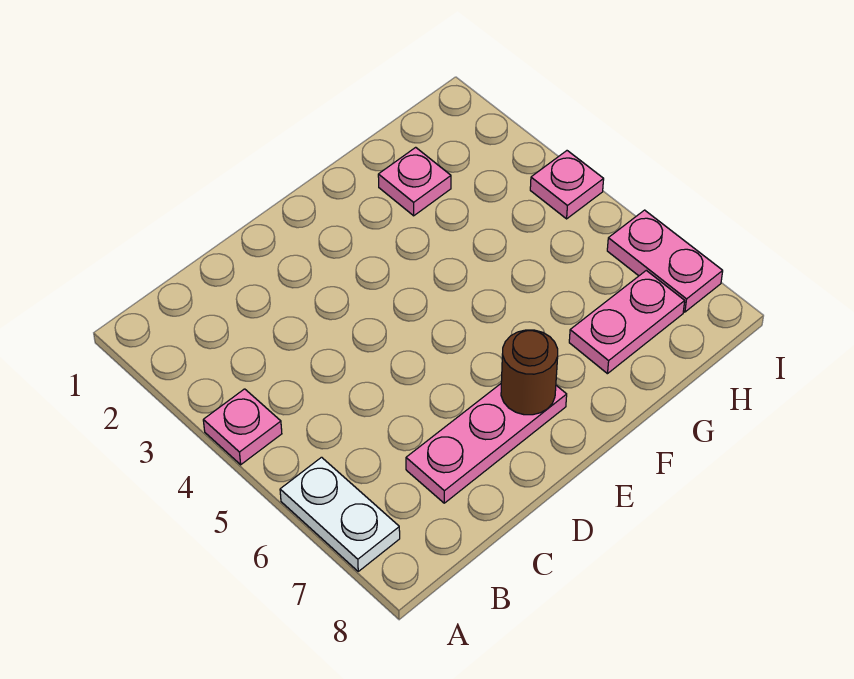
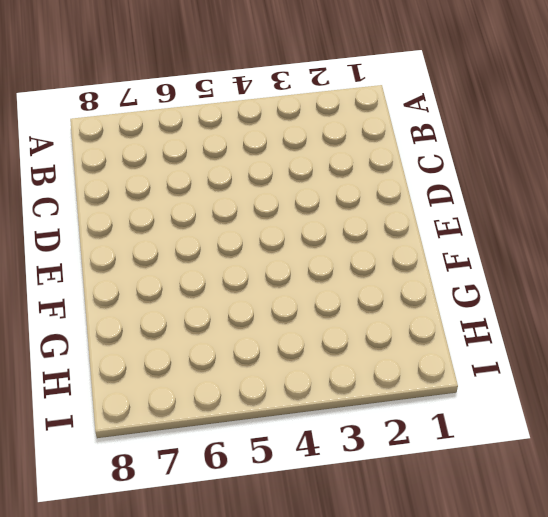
none -> pink plate A4 level 1
none -> white plate A6:A7 level 1

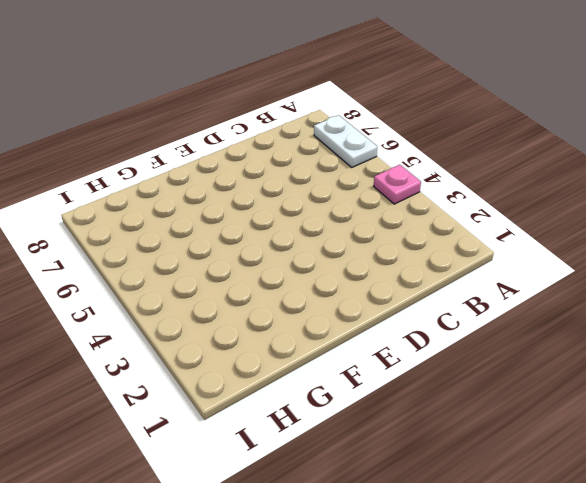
none -> pink plate C7:E7 level 1
none -> pink plate G2 level 1

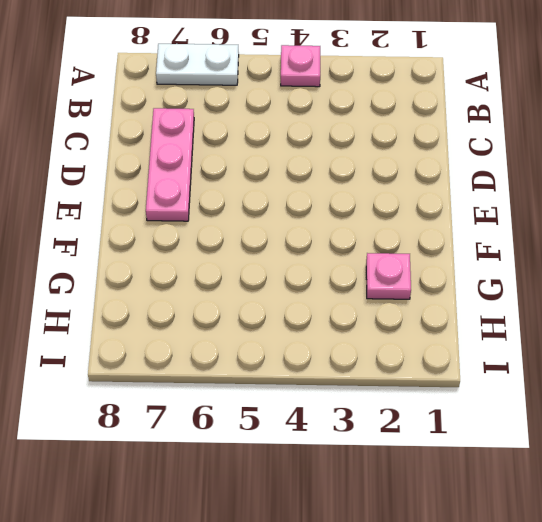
none -> pink plate G7:H7 level 1
none -> pink plate I4 level 1

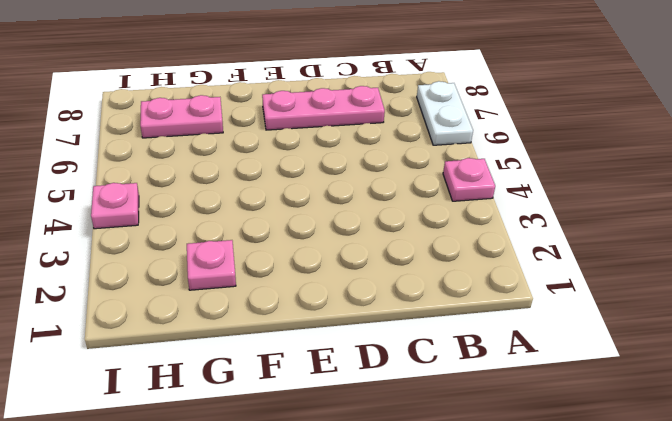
none -> pink plate I6:I7 level 1
none -> brown round brick E7 level 2

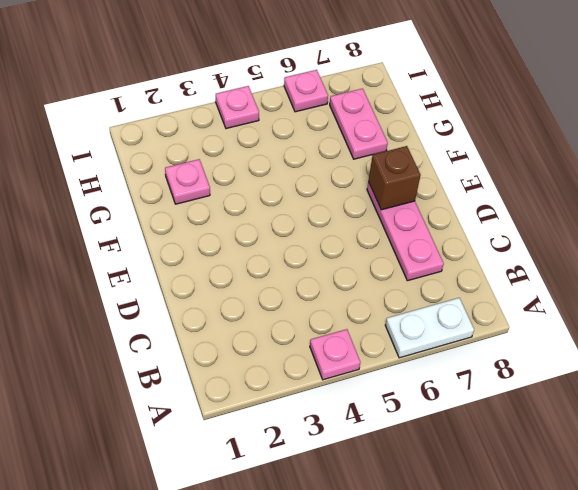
brown brick E7 level 2 -> brown round brick E7 level 2
pink plate I6 level 1 -> pink plate I6:I7 level 1

